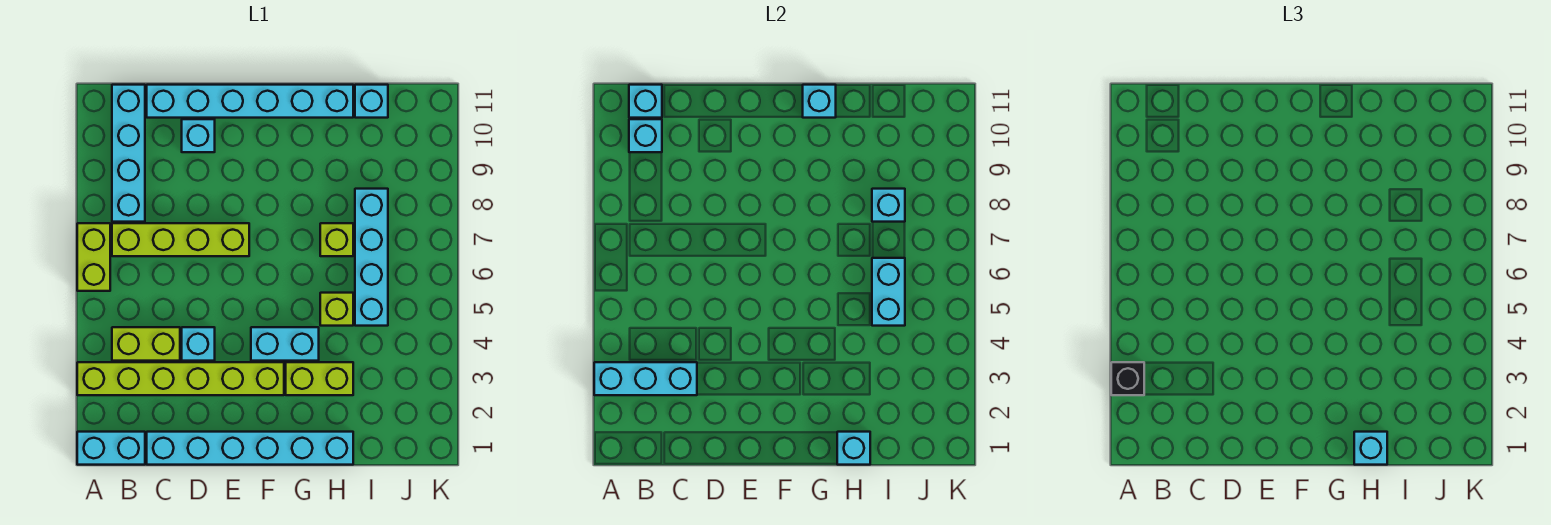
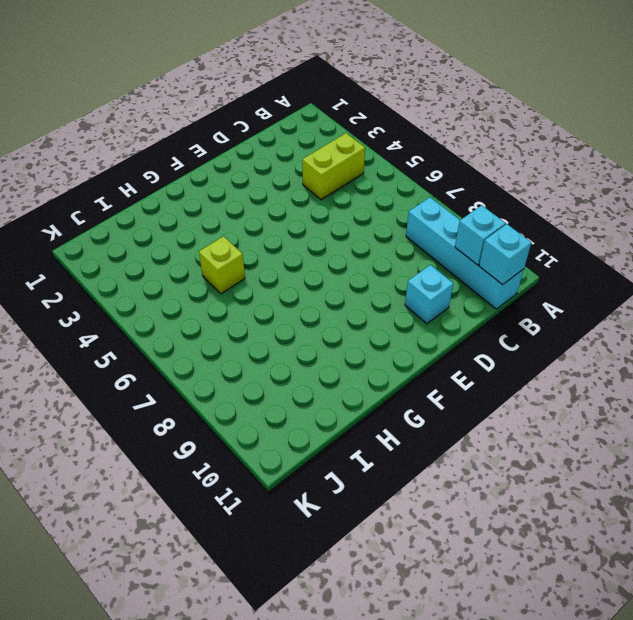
none -> cyan brick A1:B1 level 1
none -> lime brick A3:F3 level 1
none -> lime brick A6:A7 level 1

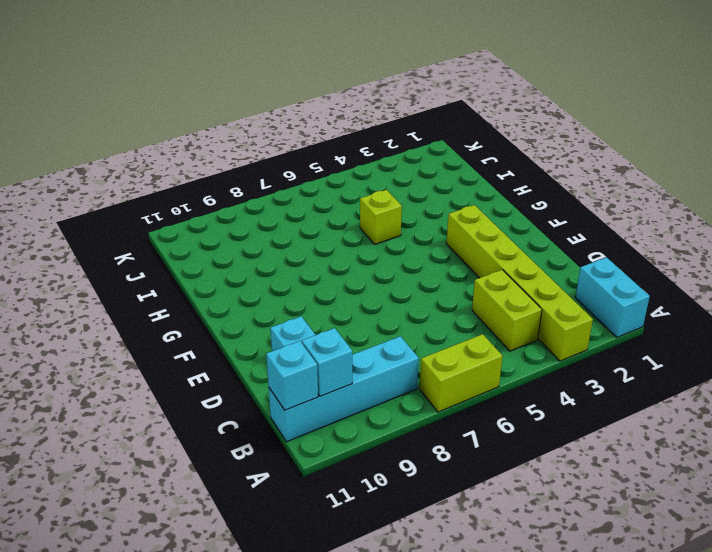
none -> lime brick B7:E7 level 1
none -> cyan brick C1:H1 level 1
none -> cyan brick C11:H11 level 1

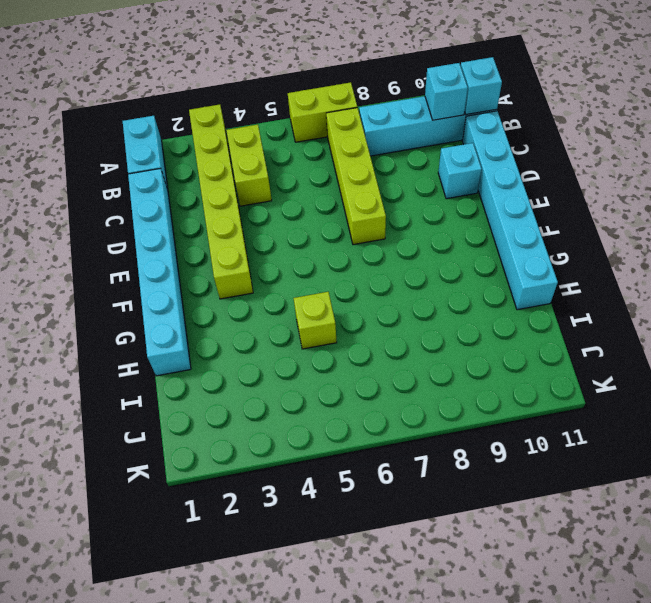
none -> cyan brick D4 level 1
none -> cyan brick F4:G4 level 1
none -> lime brick G3:H3 level 1

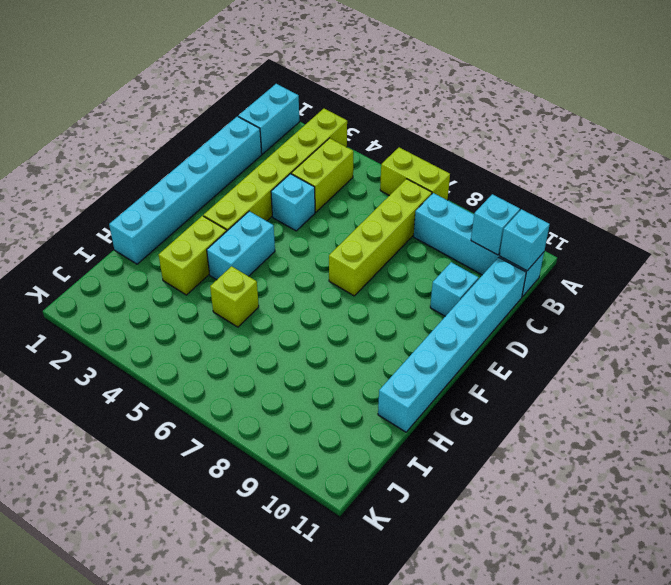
none -> lime brick H7 level 1
none -> cyan brick I5:I8 level 1
none -> cyan brick I11 level 1

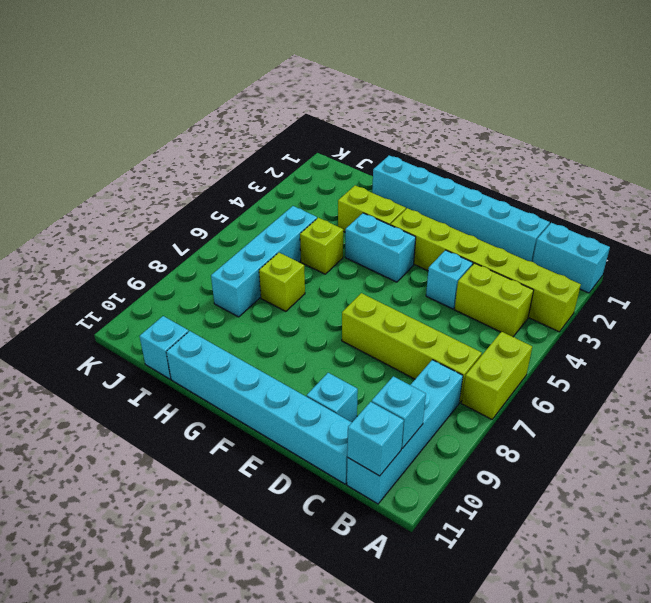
none -> cyan brick A3:C3 level 2
none -> cyan brick G11 level 2
none -> cyan brick H1 level 2

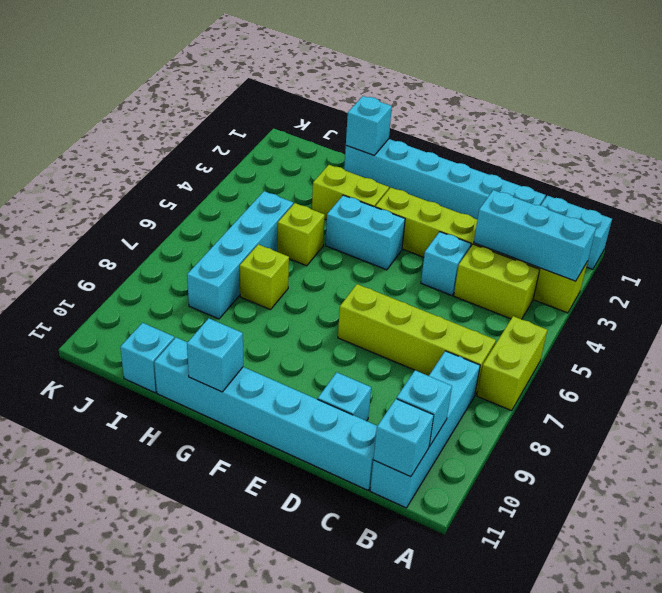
none -> cyan brick I5:I6 level 2
none -> cyan brick I8 level 2
none -> black brick A3 level 3

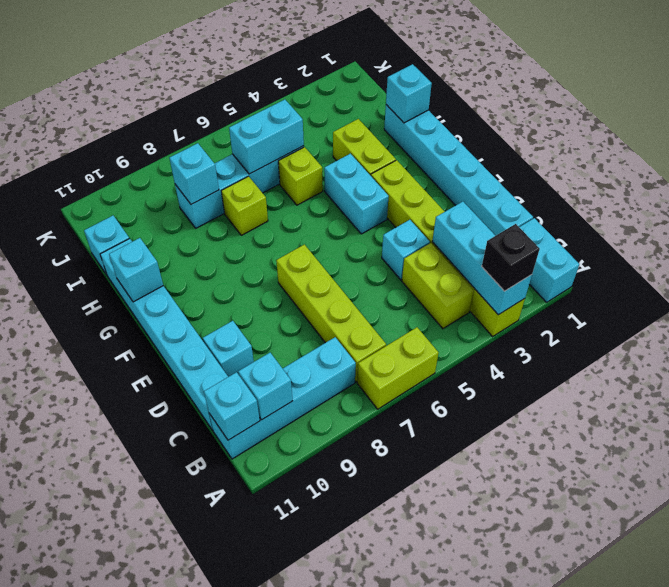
none -> cyan brick H1 level 3

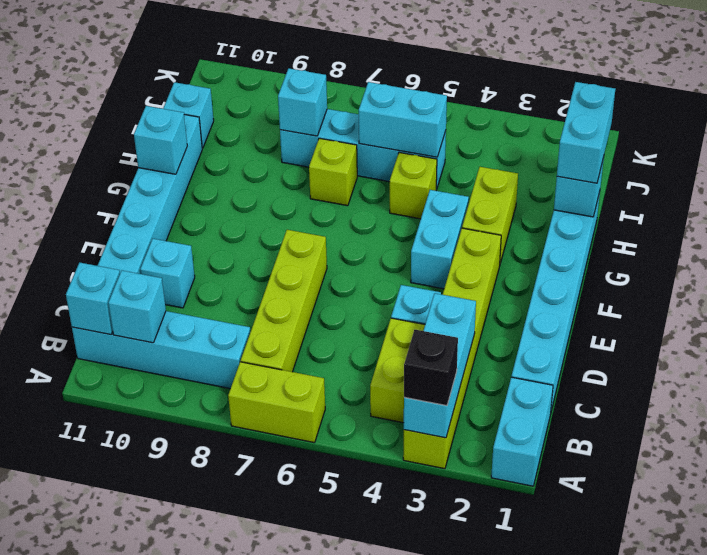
cyan brick H1:I1 level 3 -> cyan brick H1 level 3

